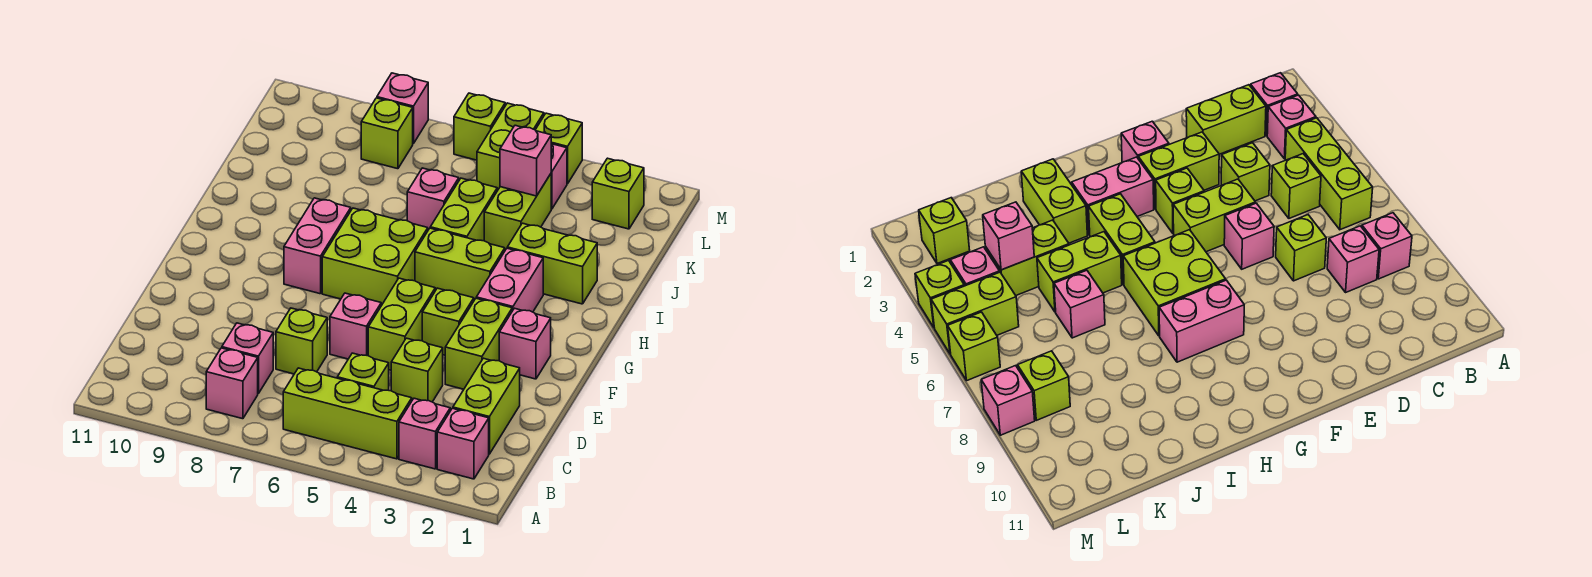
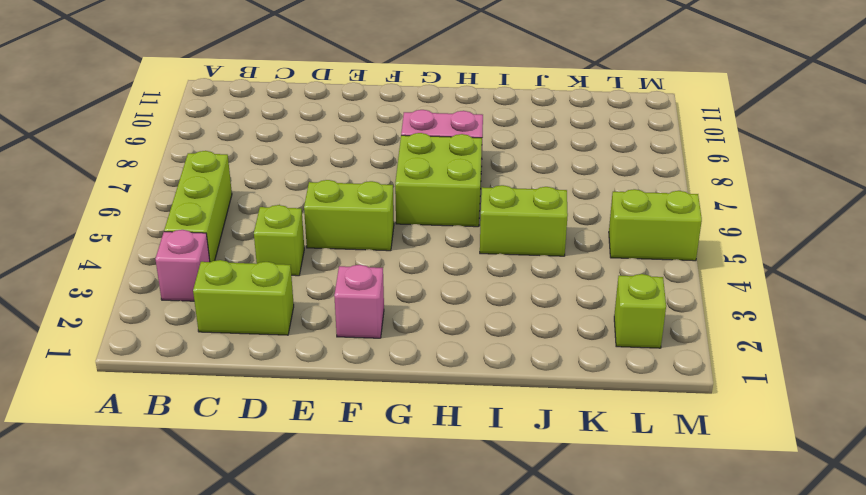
none -> pink brick B2 level 1
none -> pink brick B8 level 1
none -> lime brick C5 level 1
none -> pink brick C8 level 1

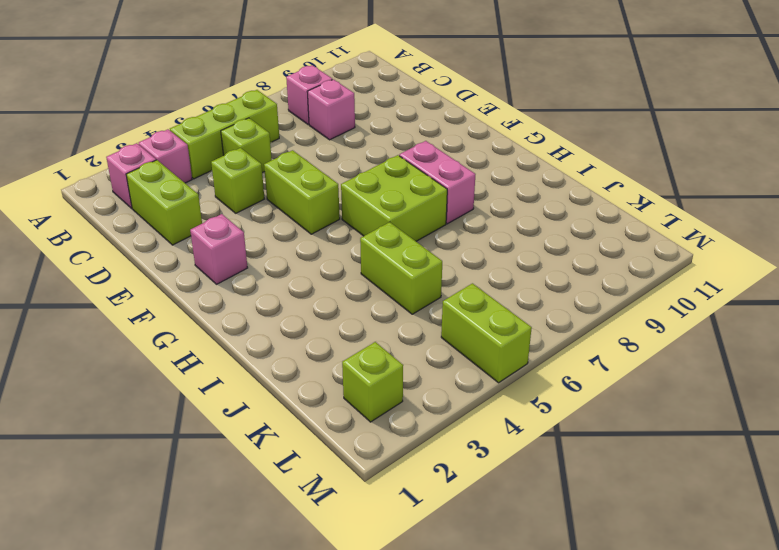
none -> lime brick D7 level 1
none -> lime brick E3:F3 level 1
none -> pink brick E6 level 1
none -> lime brick F4 level 1

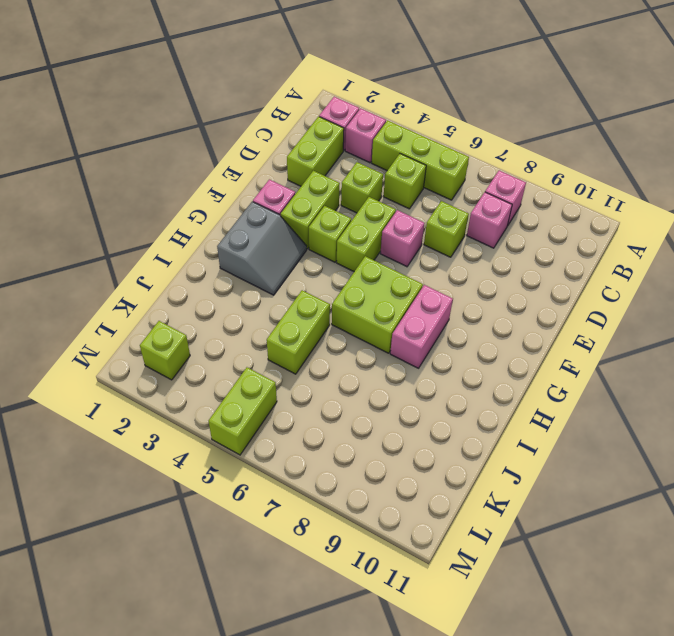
grey slope G2:H3 level 1 top 2 -> pink brick G3:H3 level 1
none -> lime brick H4:H5 level 1
none -> lime brick I2:I3 level 1
none -> lime brick J4:K4 level 1
none -> pink brick J6 level 1

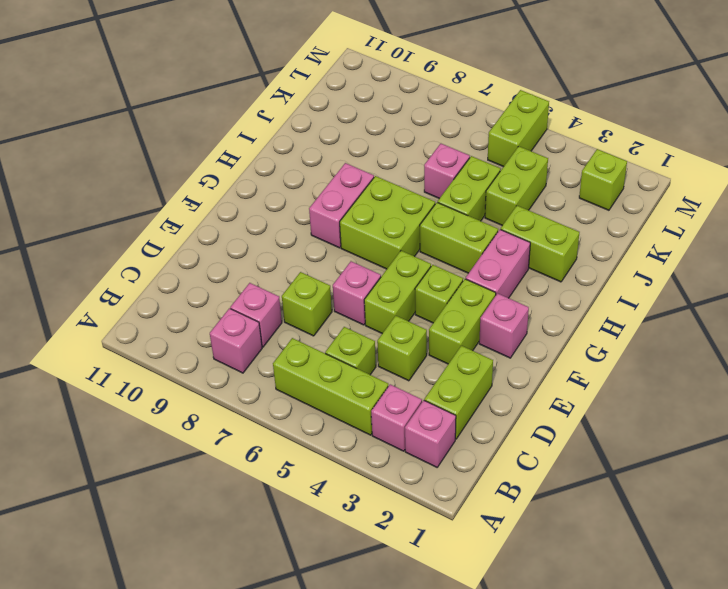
none -> pink brick L4 level 1
none -> lime brick L8 level 1
none -> lime brick M4 level 1
none -> lime brick M6 level 1

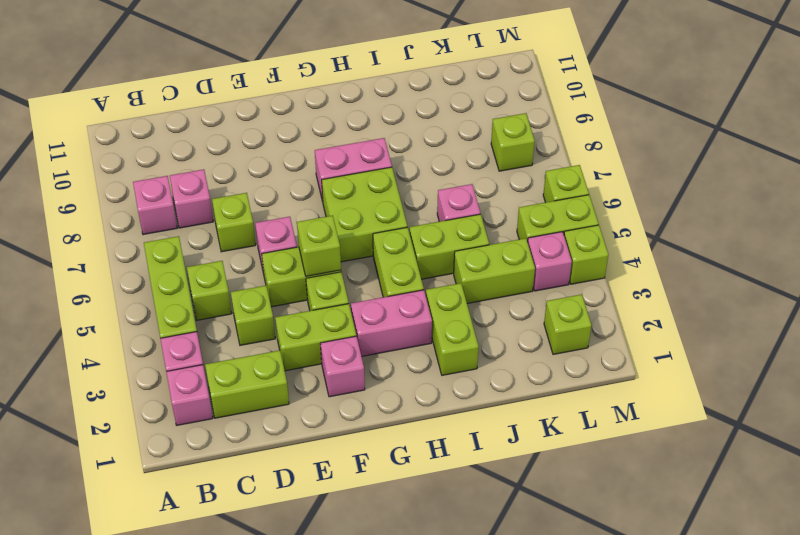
lime brick F5 level 2 -> none
none -> pink brick M8 level 1
none -> pink brick K4 level 2

